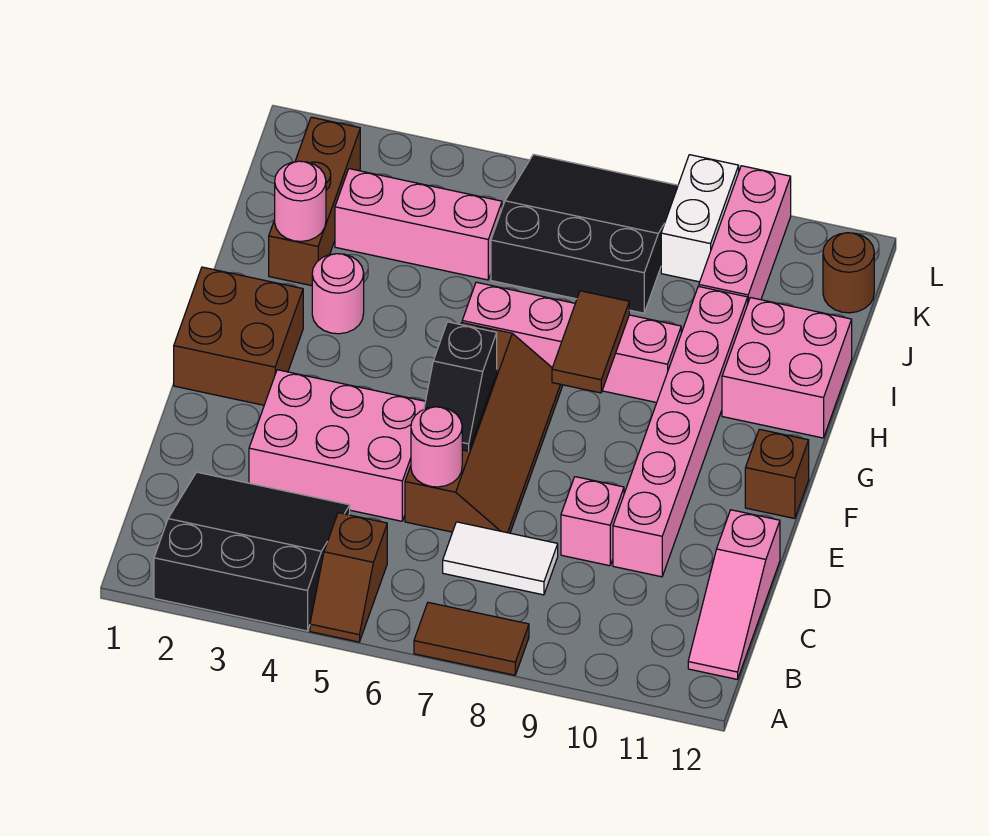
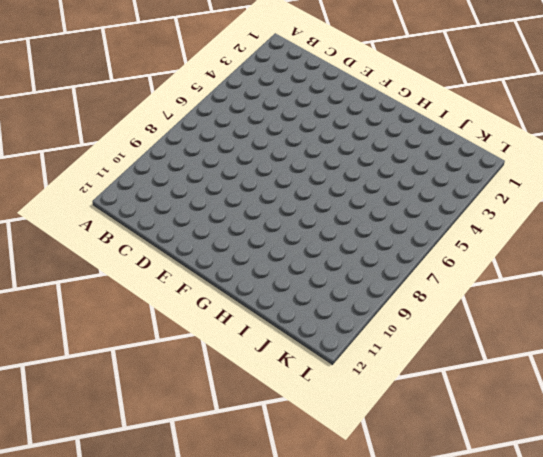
none -> black slope A2:C4 level 1 top A
none -> brown slope A5:B5 level 1 top B
none -> brown tile A7:A8 level 1

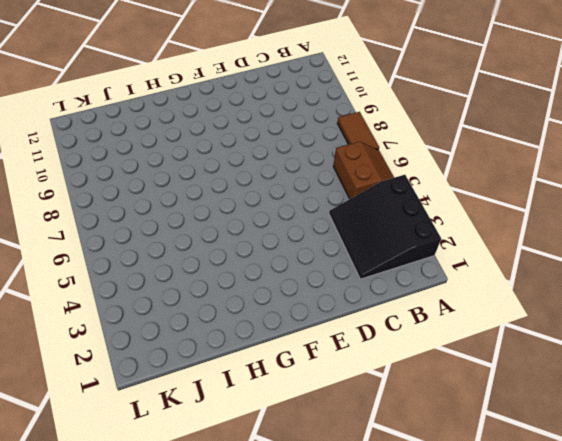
brown slope A5:B6 level 1 top B -> brown slope A5:B5 level 1 top B
none -> pink slope B12:D12 level 1 top D
none -> white tile C7:C8 level 1
none -> pink brick D3:E5 level 1

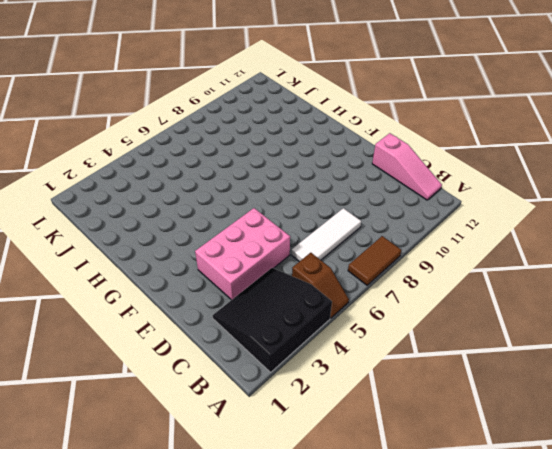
white tile C6:C8 level 1 -> white tile C7:C8 level 1
none -> brown slope D6:G7 level 1 top 6
none -> pink brick D9 level 1
none -> pink brick D10:I10 level 1

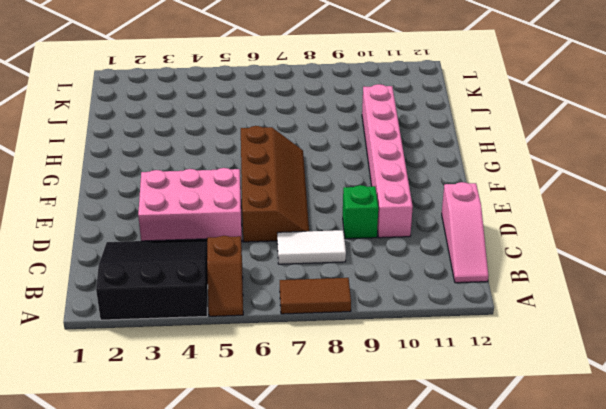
green brick D9 level 1 -> pink brick D9 level 1
none -> brown brick F1:G2 level 1
none -> brown brick F12 level 1
none -> pink round brick H3 level 1

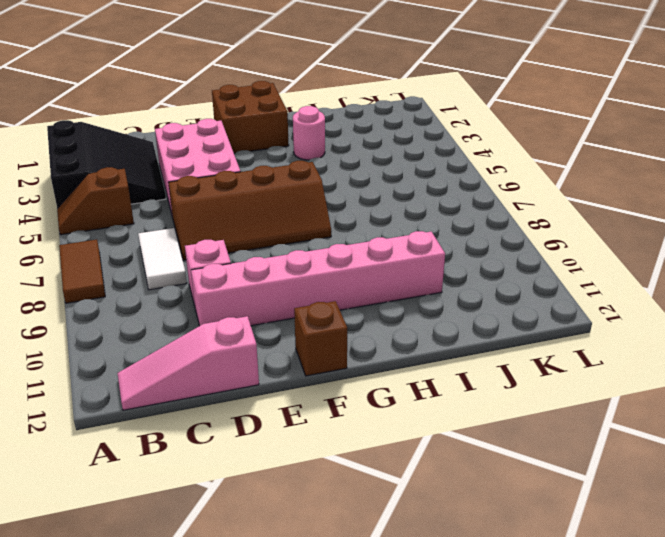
none -> pink brick H6:H9 level 1
none -> pink brick H11:I12 level 1
none -> brown brick I2:K2 level 1

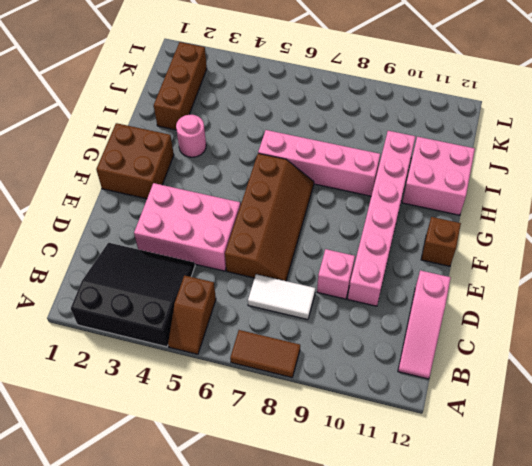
none -> pink brick J3:J5 level 1
none -> black slope J6:L8 level 1 top J
none -> pink brick J10:L10 level 1

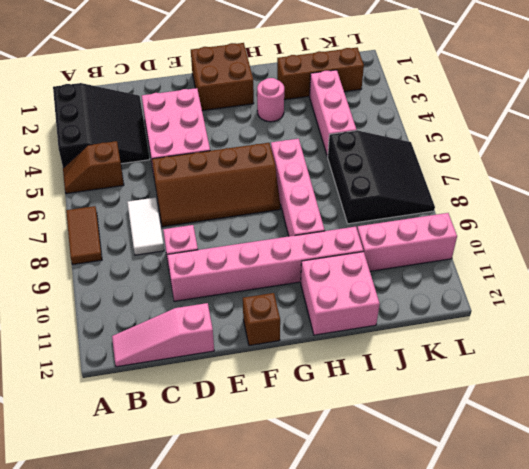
none -> white brick K9:L9 level 1
none -> brown round brick K12 level 1
none -> pink round brick D6 level 2

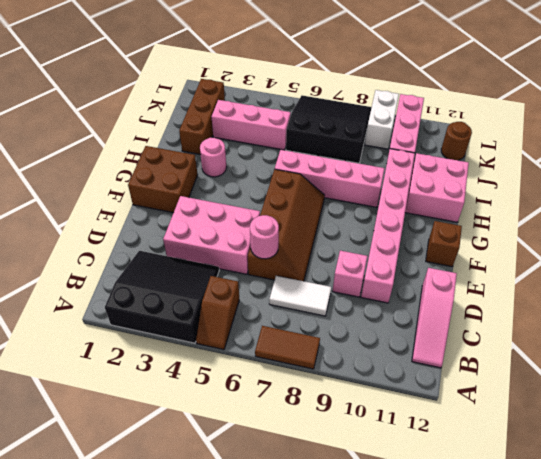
none -> black slope E6:F6 level 2 top F
none -> brown tile G8:H8 level 2
none -> pink round brick I2 level 2

